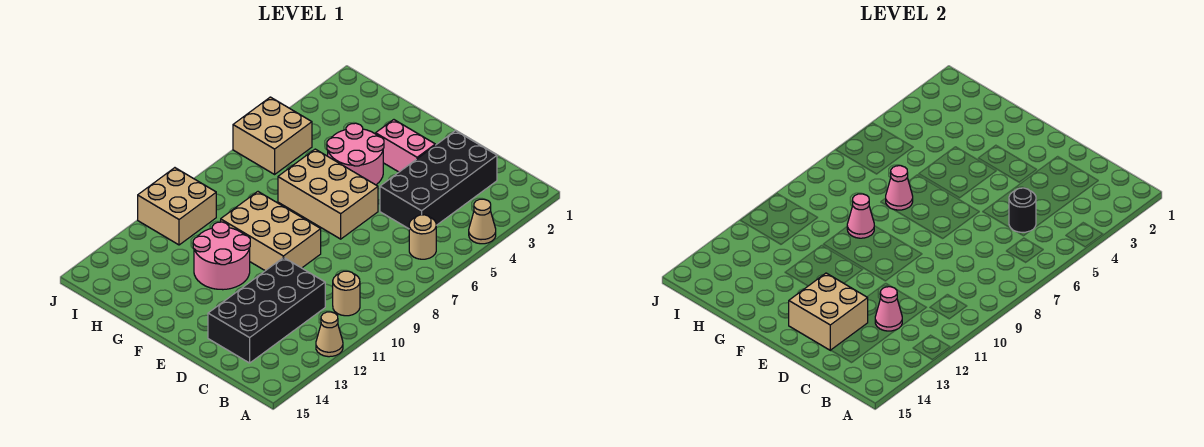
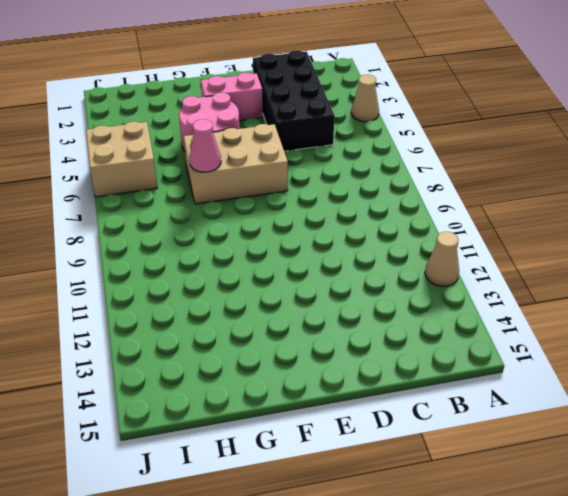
none -> tan round brick B6 level 1
none -> tan round brick B10 level 1
none -> black brick C11:D14 level 1

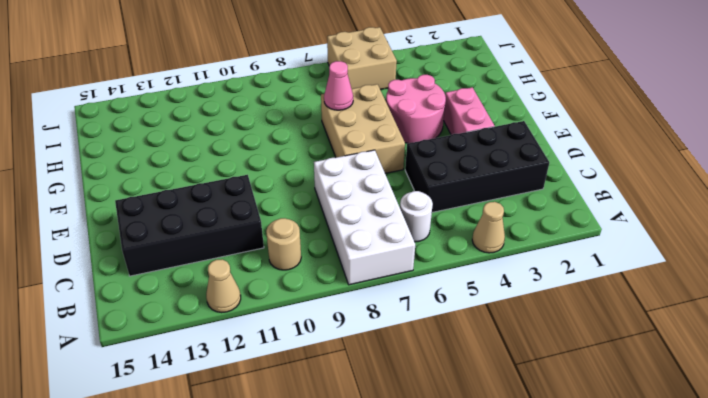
white brick A7:D8 level 1 -> none
white round brick B6 level 1 -> tan round brick B6 level 1
none -> tan brick E9:G10 level 1
none -> pink round brick F11:G12 level 1
none -> tan brick I10:J11 level 1

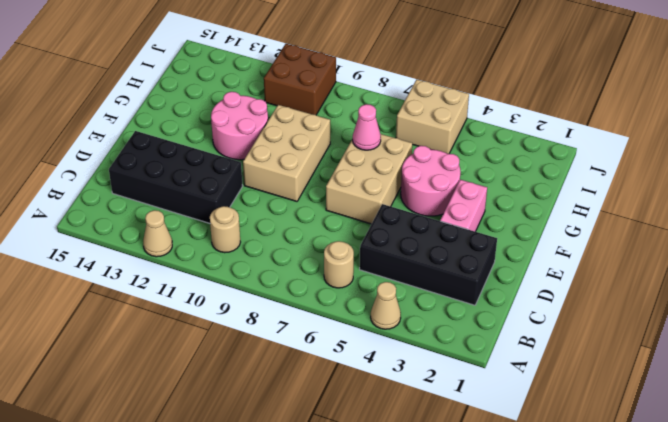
brown brick I10:J11 level 1 -> tan brick I10:J11 level 1
none -> black round brick C5 level 2
none -> pink cone C12 level 2
none -> tan brick D13:E14 level 2

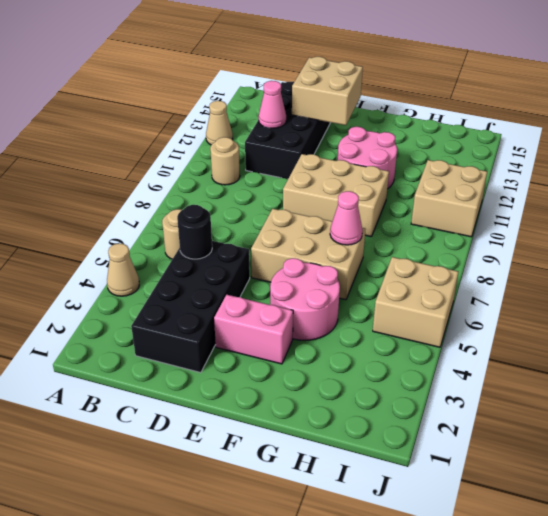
none -> pink cone G9 level 2

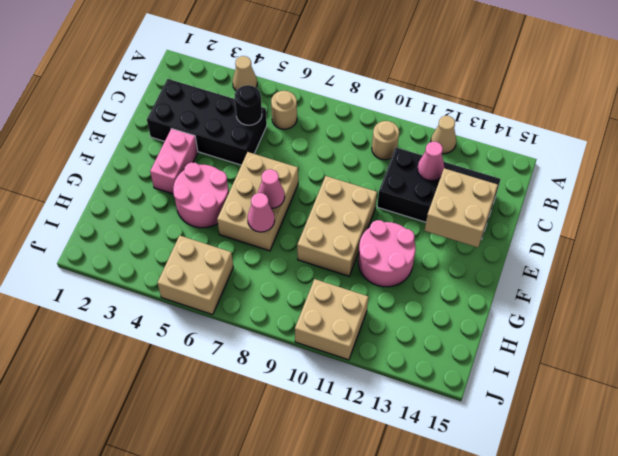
pink cone F7 level 2 -> pink cone G9 level 2

